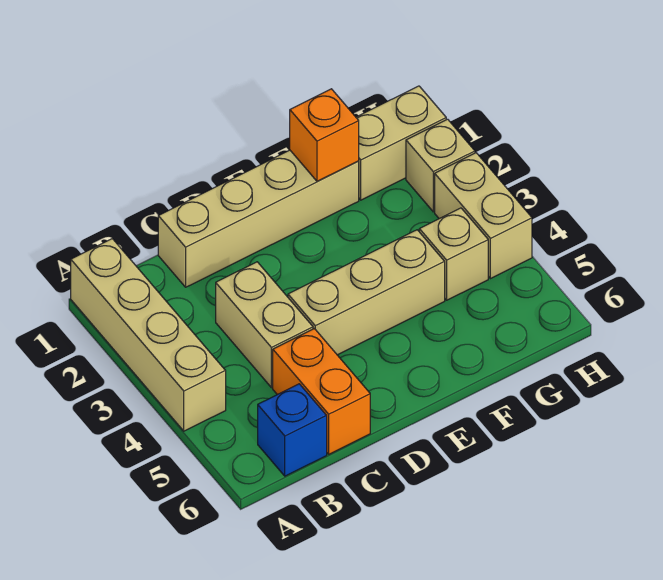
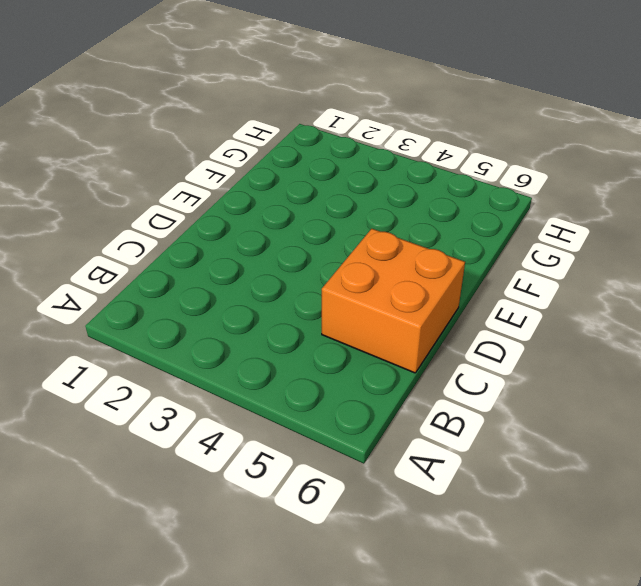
orange brick C5:D6 level 1 -> orange brick C5:C6 level 1
none -> tan brick A1:A4 level 1
none -> blue brick B6 level 1

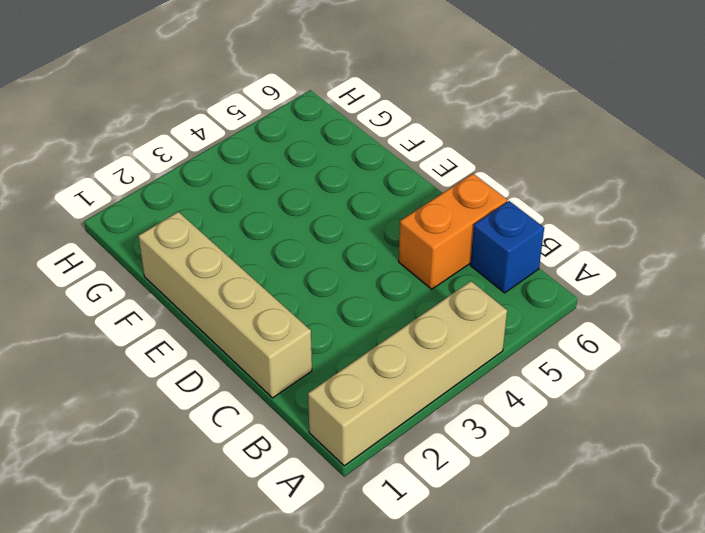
none -> tan brick C3:C4 level 1
none -> tan brick D4:F4 level 1

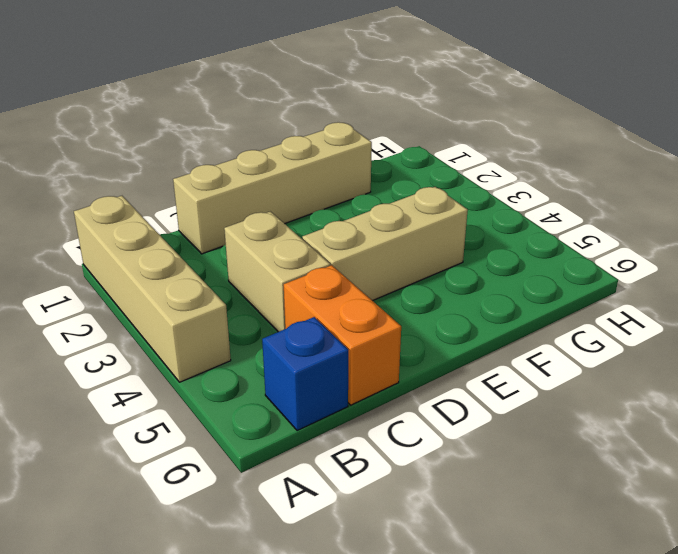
none -> tan brick G1:H1 level 1
none -> tan brick G4 level 1

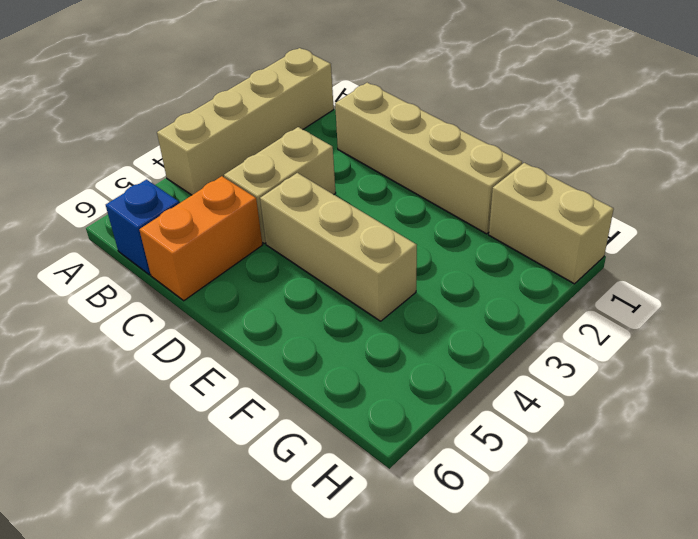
none -> tan brick G4 level 1
none -> tan brick H2 level 1

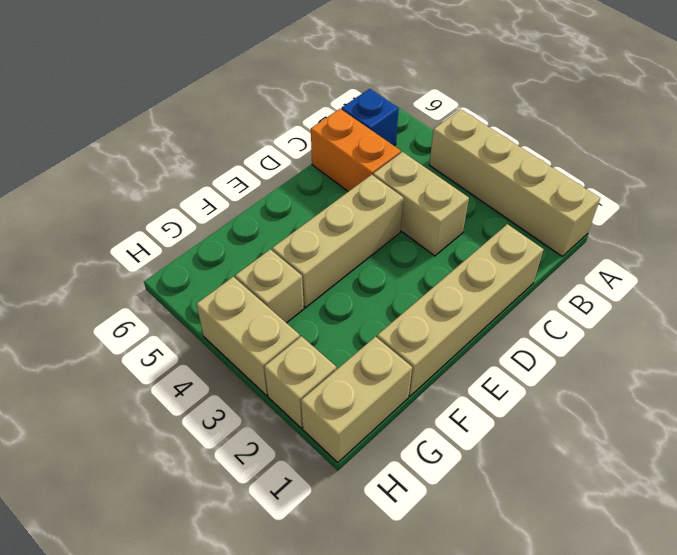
none -> orange brick F1 level 2

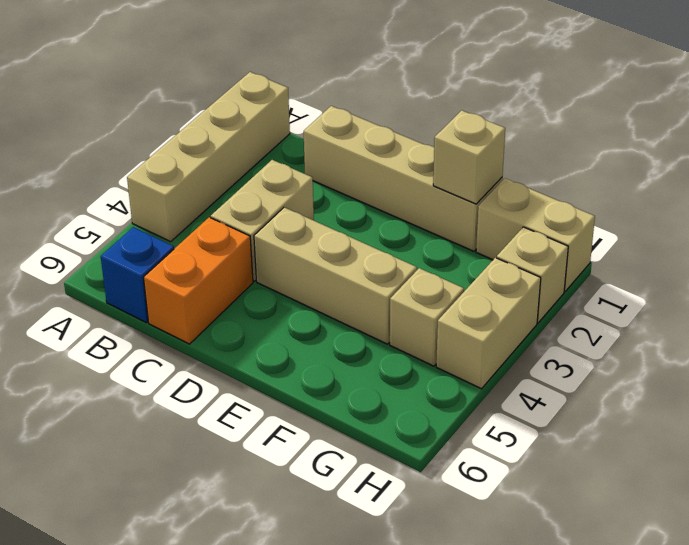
tan brick F1 level 2 -> orange brick F1 level 2

